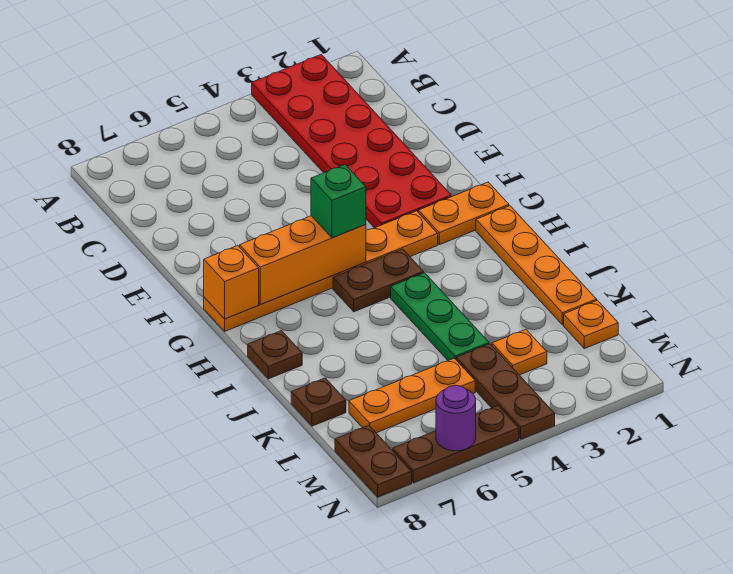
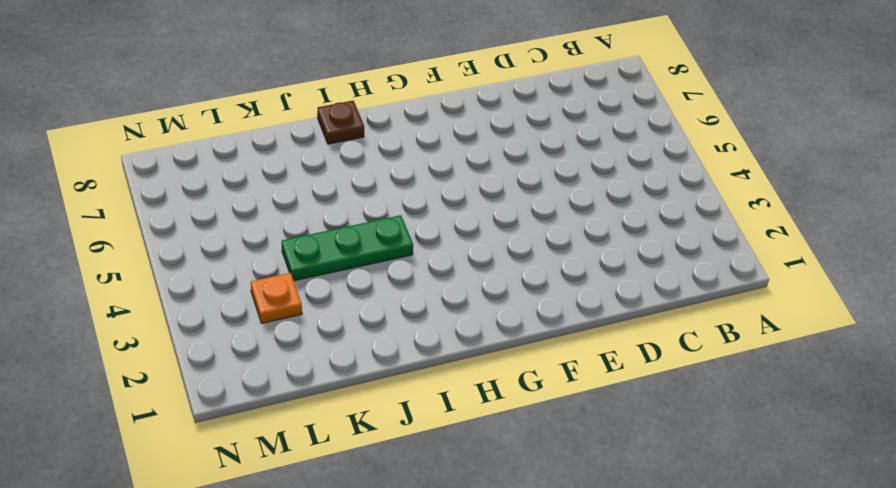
none -> red plate A2:F3 level 1
none -> orange plate G1:G2 level 1
none -> orange plate G3:G8 level 1

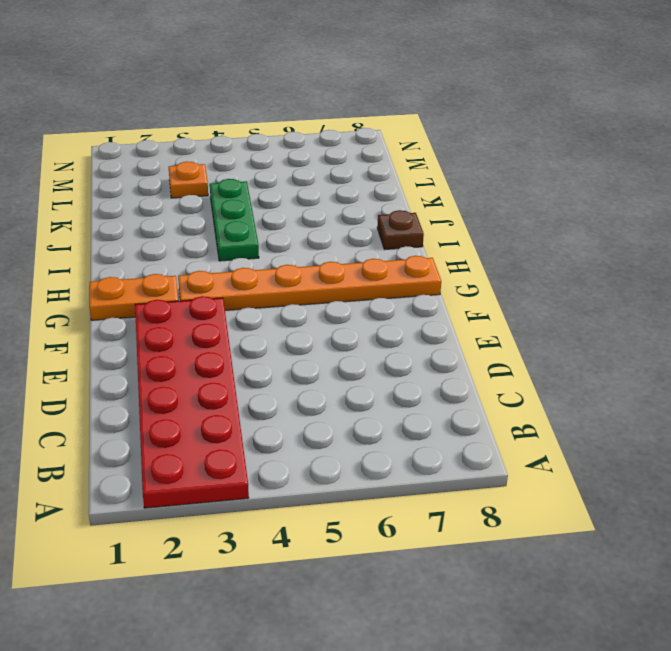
none -> orange plate H1:K1 level 1
none -> brown plate H4:H5 level 1
none -> brown plate K8 level 1

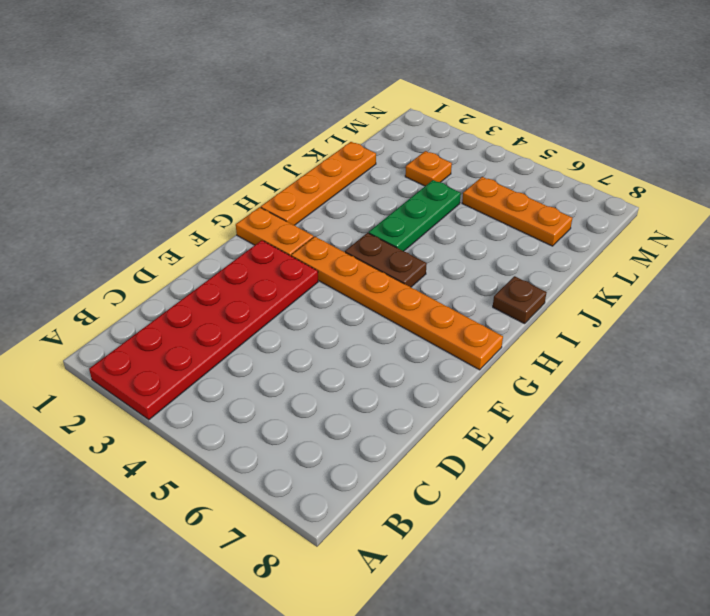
none -> brown plate K8 level 1
none -> orange plate L1 level 1
none -> brown plate L4:N4 level 1

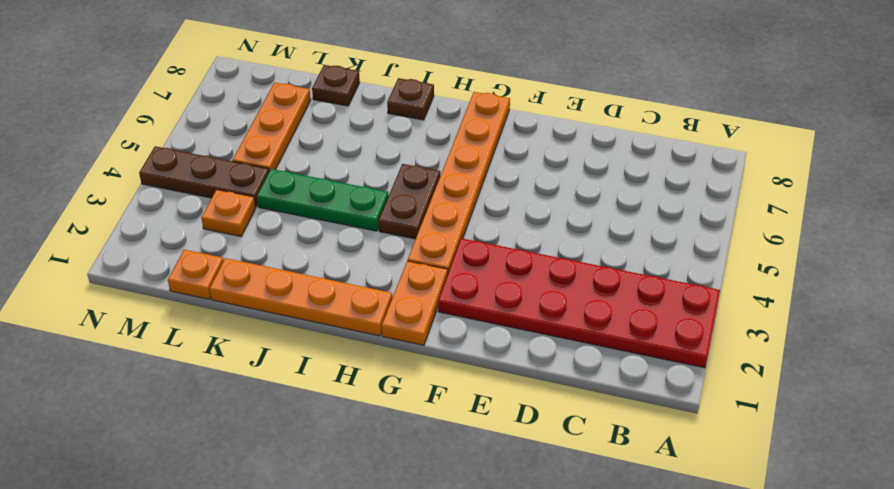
none -> brown plate M8:N8 level 1
none -> brown plate N5:N7 level 1
none -> orange brick G5:G7 level 2

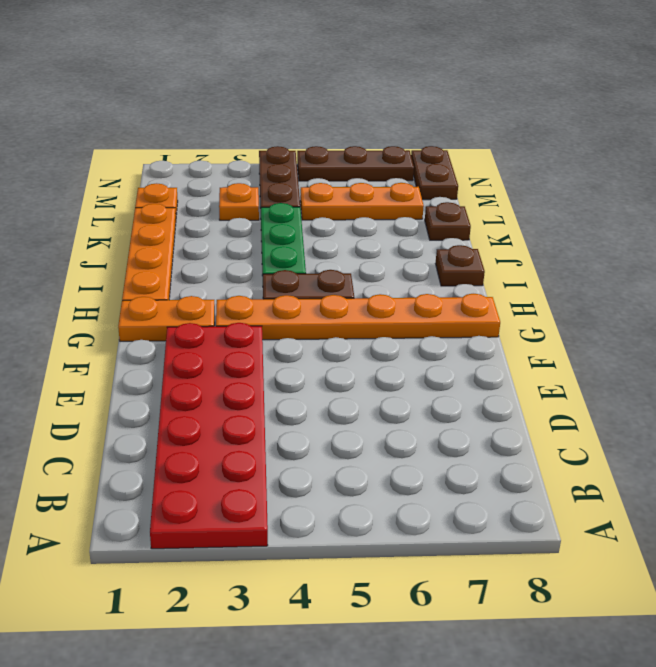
none -> orange brick G5:G7 level 2
none -> orange brick G8 level 2
none -> purple round brick N6 level 2

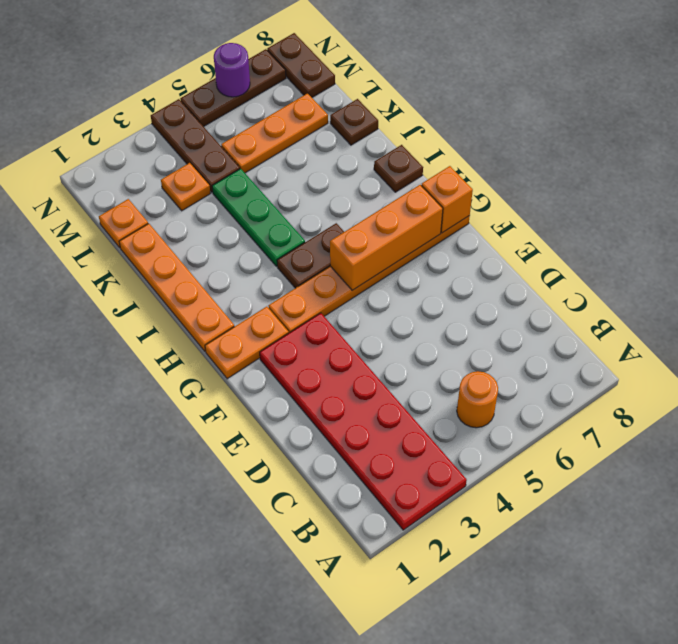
orange round brick B5 level 1 -> none
none -> green brick G5 level 3

